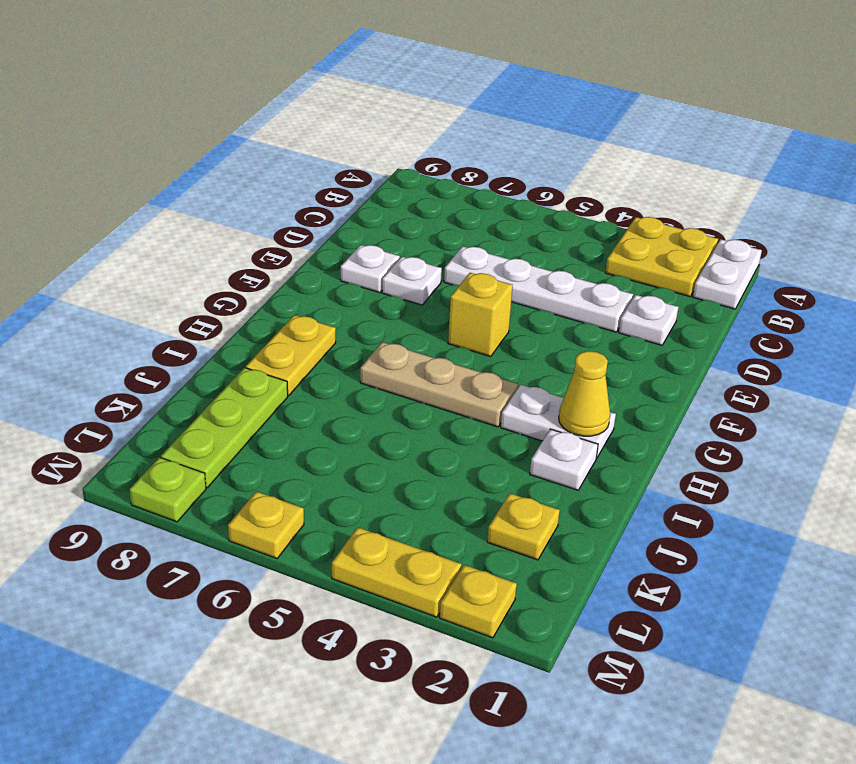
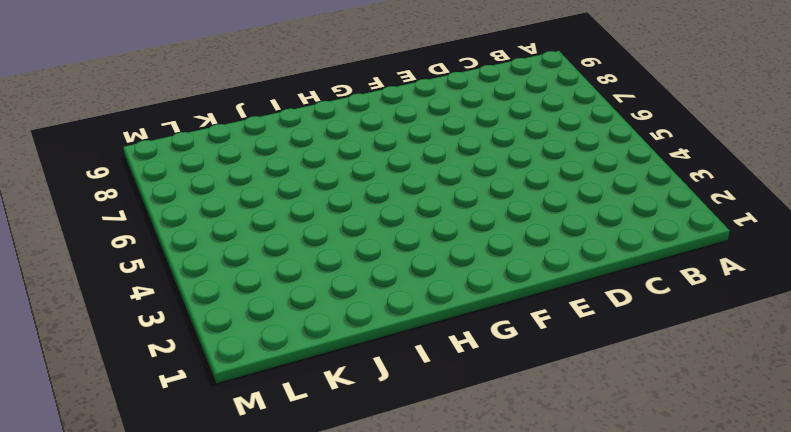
none -> white plate A1:B1 level 1
none -> yellow plate A2:B3 level 1
none -> white plate D2 level 1

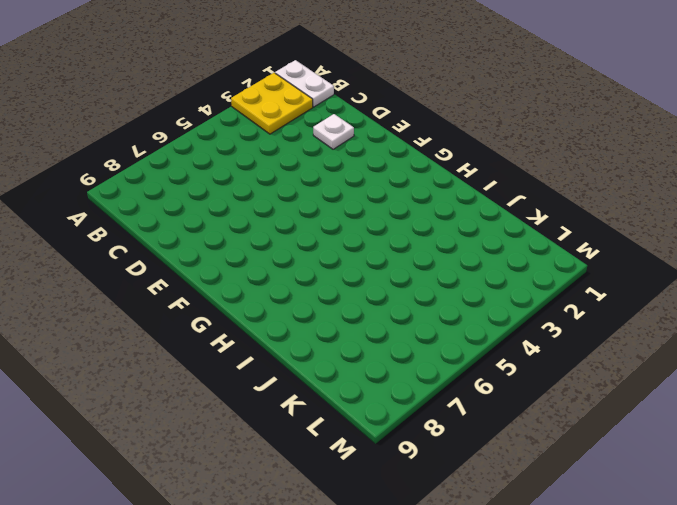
none -> white plate D3:D6 level 1
none -> white plate E7 level 1
none -> white plate E8 level 1

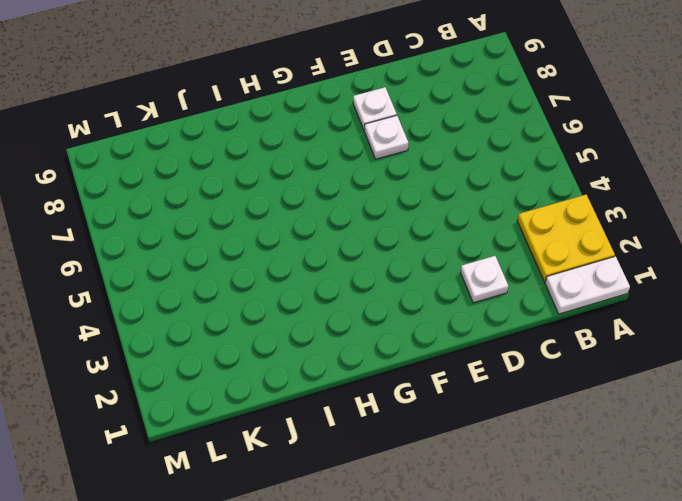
none -> white plate D3:D6 level 1
none -> yellow brick F5 level 1
none -> white plate H2:H3 level 1

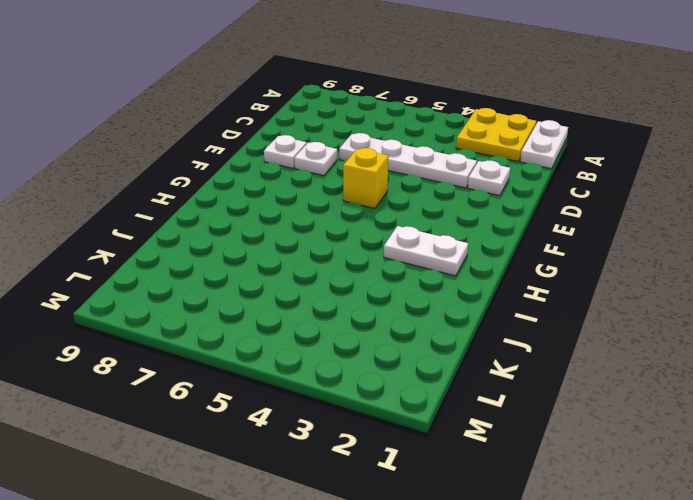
none -> tan plate H4:H6 level 1
none -> yellow plate H8:I8 level 1
none -> white plate I2 level 1

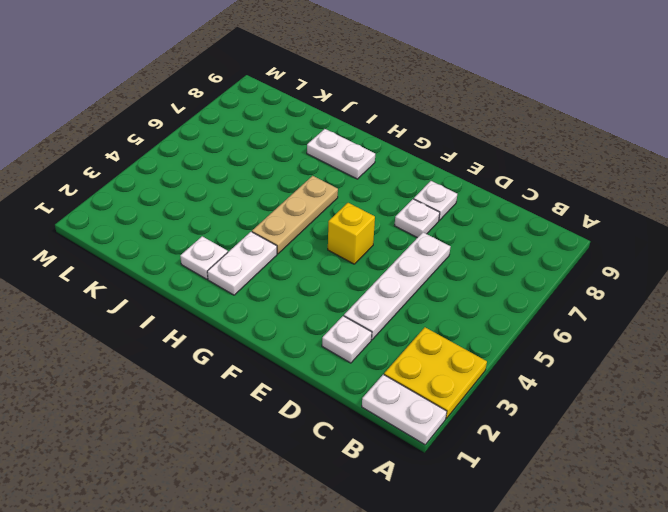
white plate H8:I8 level 1 -> yellow plate H8:I8 level 1
none -> lime plate J8:L8 level 1
none -> yellow plate K2 level 1
none -> yellow plate M2 level 1

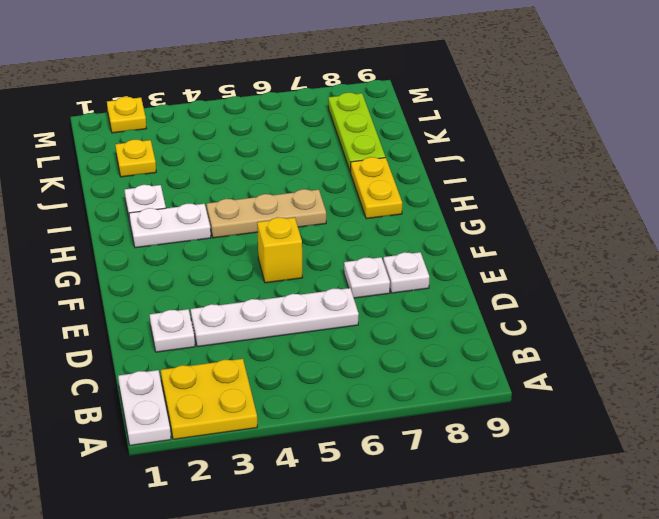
none -> yellow plate M3:M4 level 1
none -> yellow plate M6 level 1
none -> lime plate M8 level 1

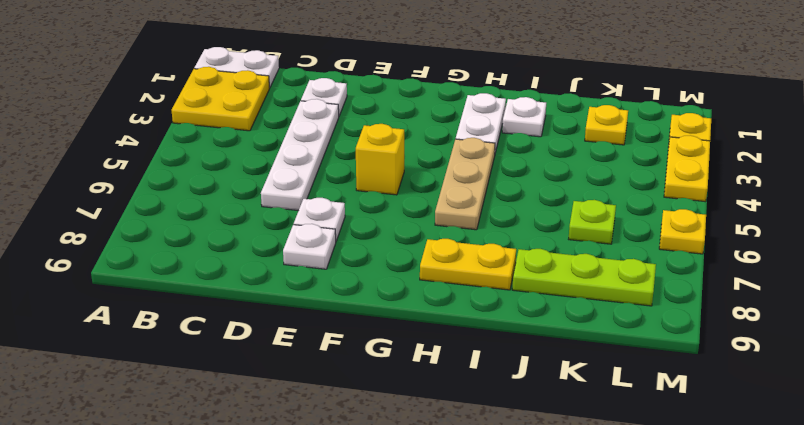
lime plate K6 level 1 -> lime plate M8 level 1
none -> yellow cone H2 level 2

